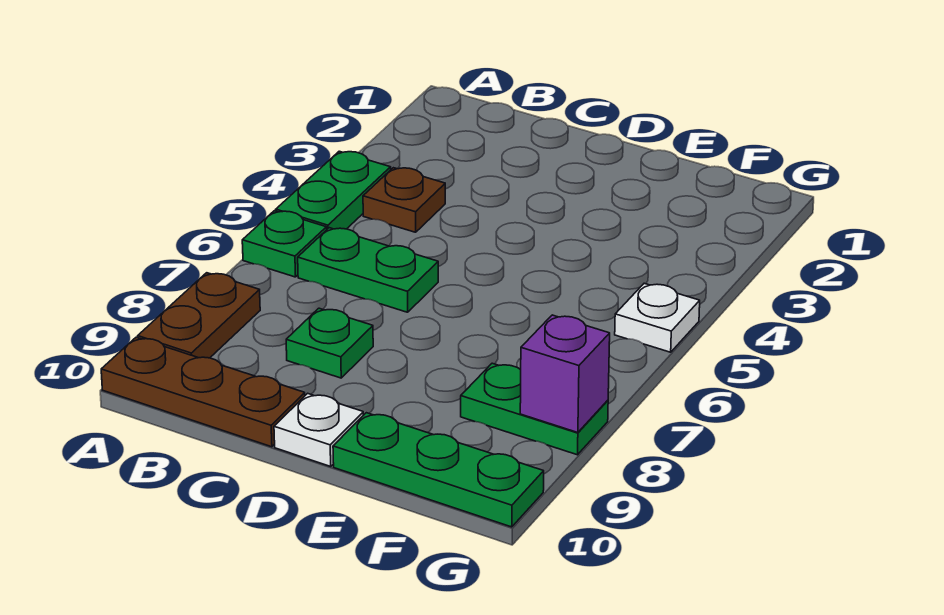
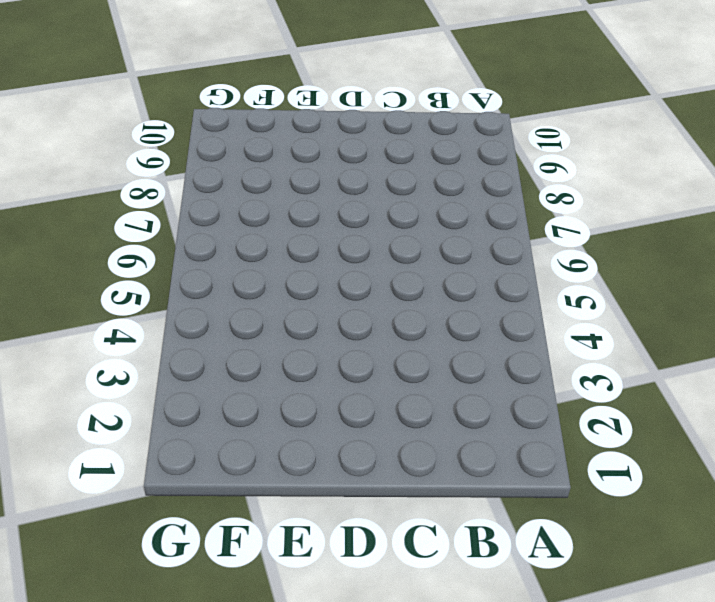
none -> green plate A4:A5 level 1
none -> green plate A6 level 1
none -> brown plate A8:A9 level 1

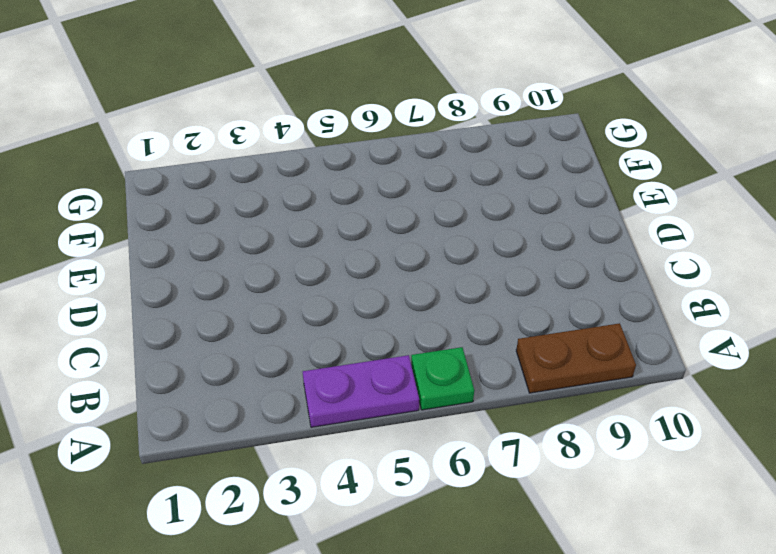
purple plate A4:A5 level 1 -> green plate A4:A5 level 1
none -> brown plate A10:C10 level 1
none -> brown plate B4 level 1
none -> green plate B6:C6 level 1

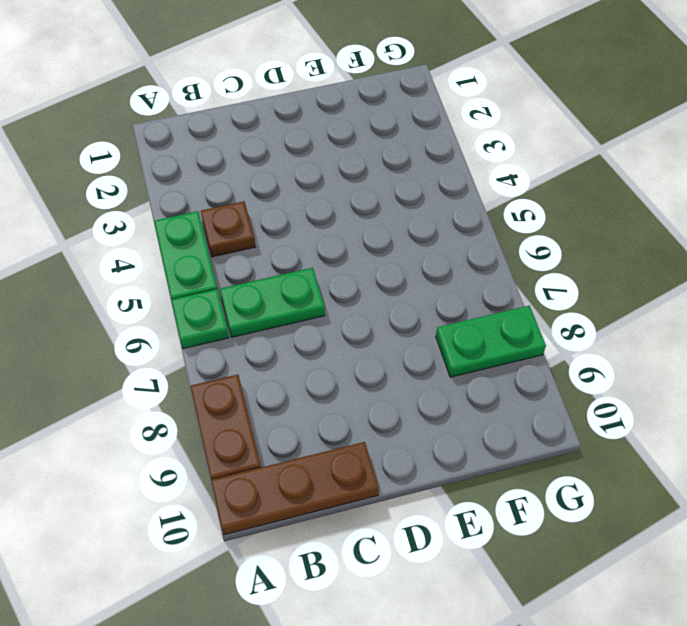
none -> green plate C8 level 1
none -> white plate D10 level 1
none -> green plate E10:G10 level 1

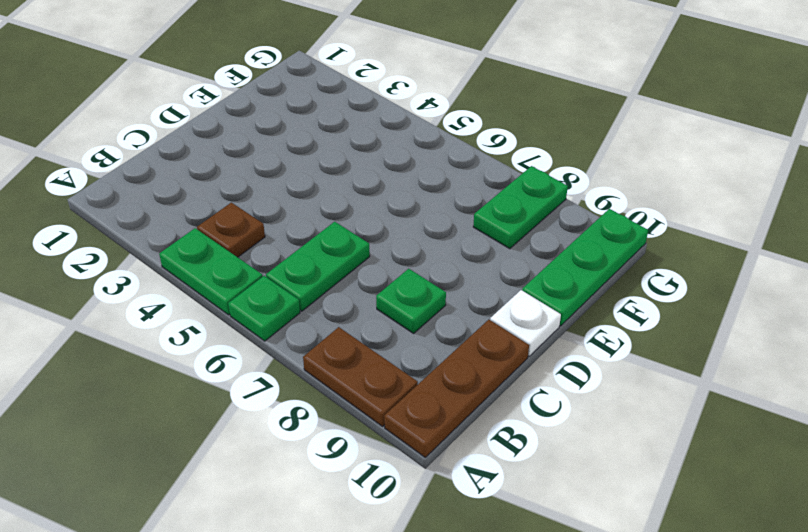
none -> white plate G5 level 1
none -> purple brick G8 level 2

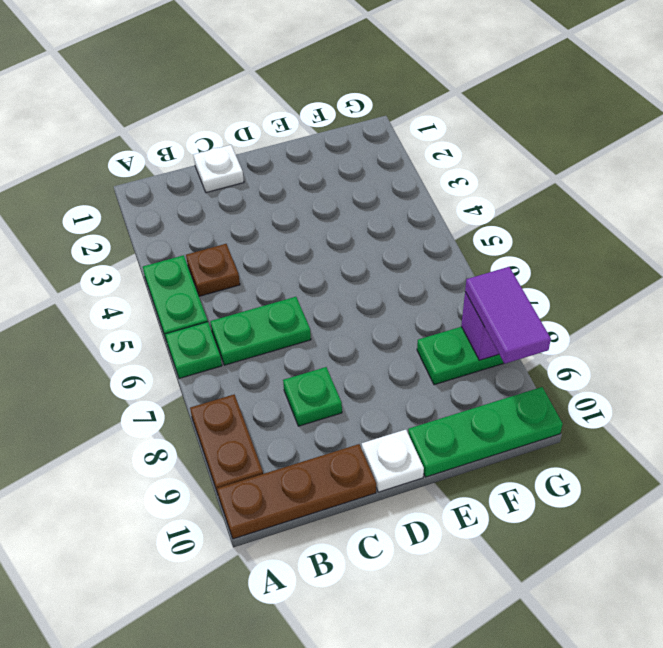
white plate C1 level 1 -> white plate G5 level 1
purple tile G8:G9 level 3 -> none

